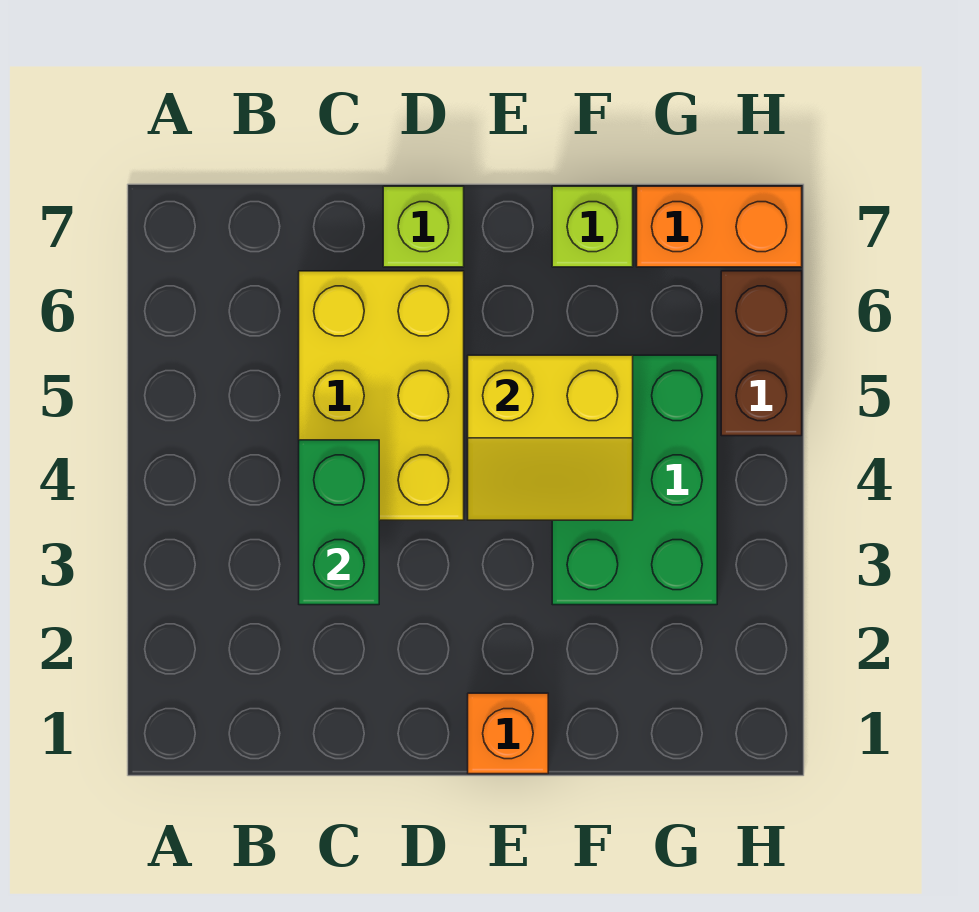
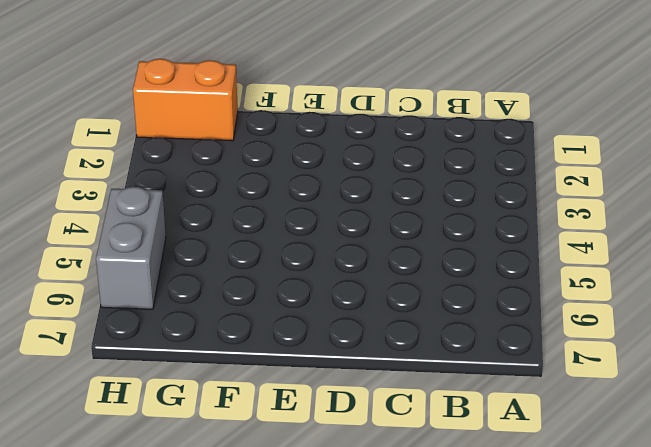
orange brick G1:H1 level 1 -> orange brick G7:H7 level 1
grey brick H5:H6 level 1 -> brown brick H5:H6 level 1
none -> yellow brick C4:D6 level 1
none -> lime brick D7 level 1

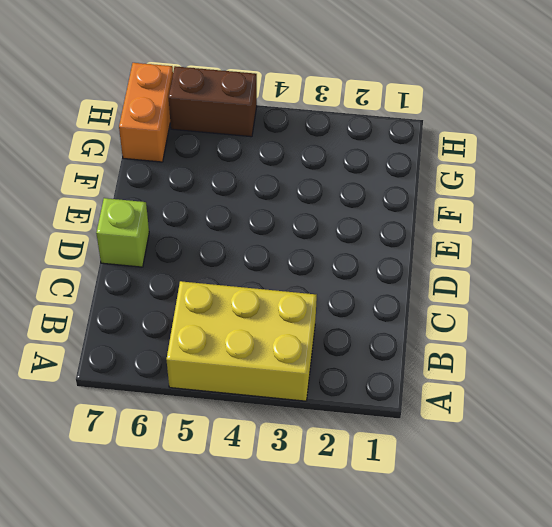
yellow brick A3:B5 level 1 -> yellow brick C4:D6 level 1
none -> orange brick E1 level 1
none -> green brick F3:G5 level 1

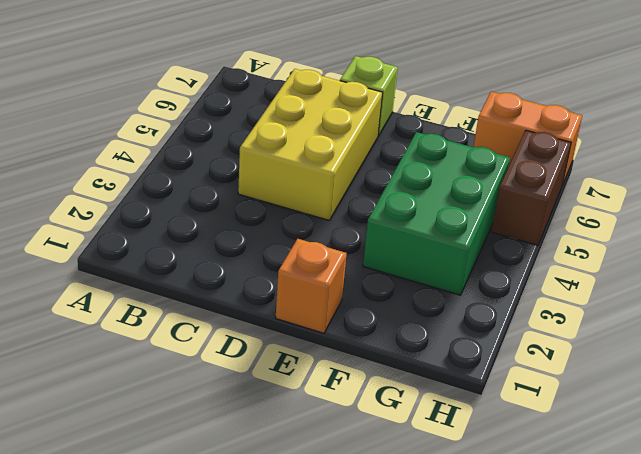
none -> lime brick F7 level 1
none -> green brick C3:C4 level 2

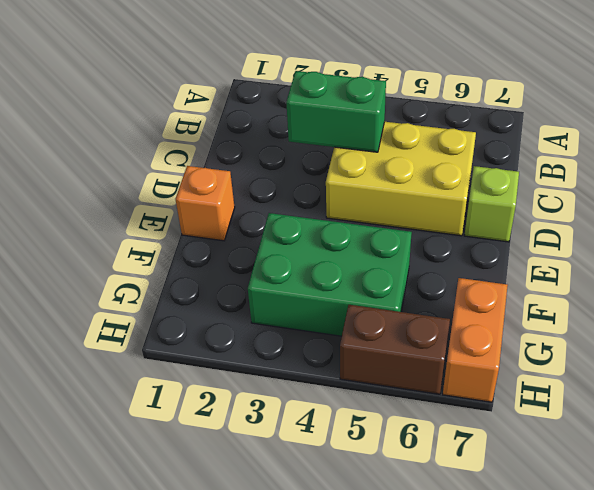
none -> lime brick F7 level 1
none -> yellow slope E4:F5 level 2 top 5

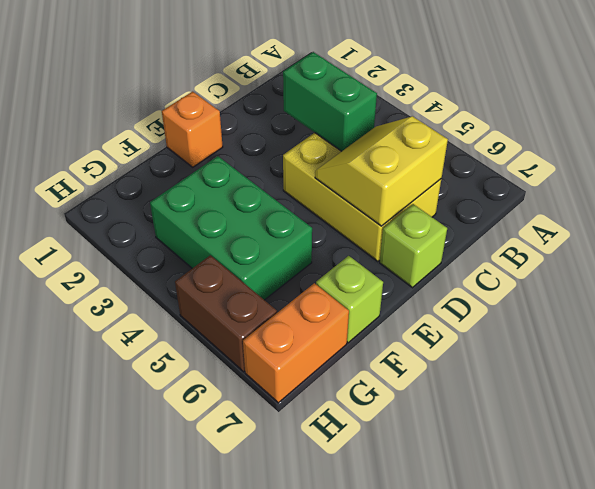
yellow slope C5:D6 level 2 top 6 -> yellow slope E4:F5 level 2 top 5

